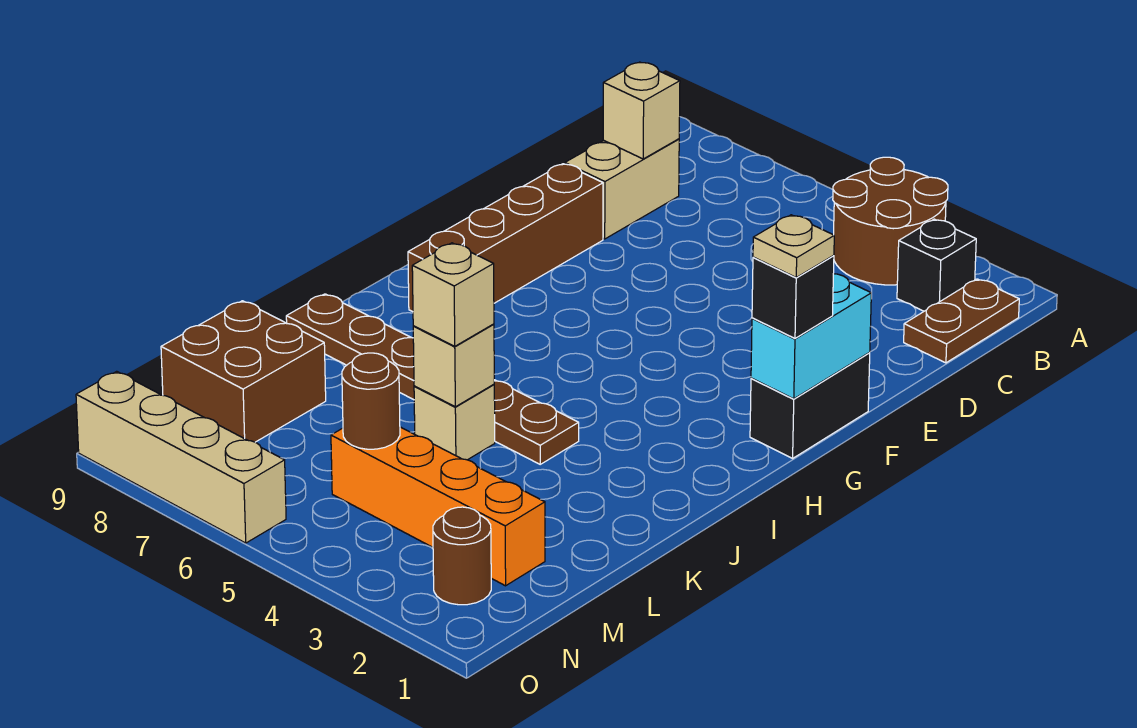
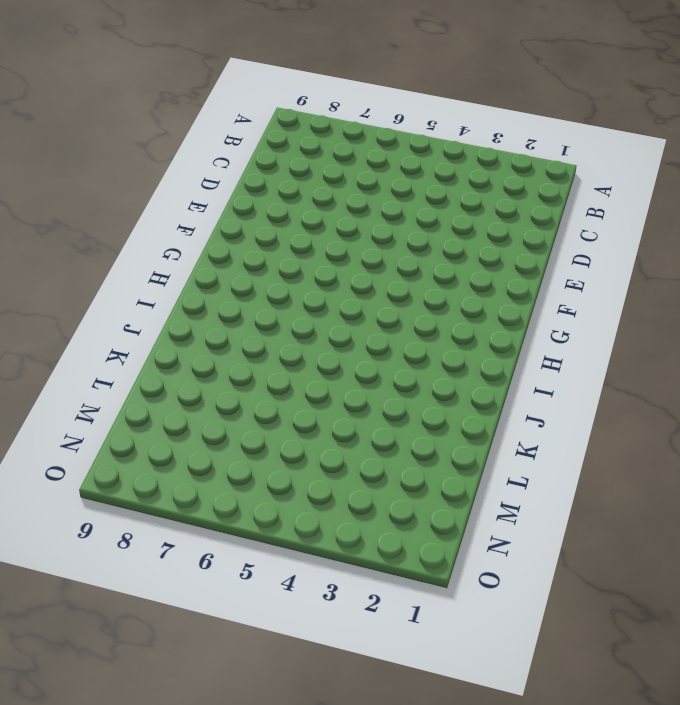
none -> brown round brick A3:B4 level 1
none -> brown plate B1:C1 level 1
none -> black brick B2 level 1

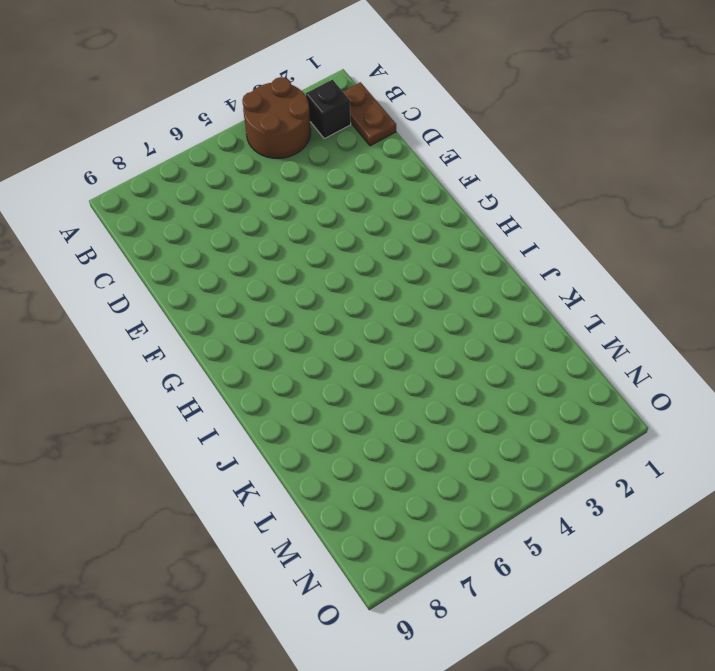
none -> tan brick C8:D8 level 1
none -> brown brick E8:H8 level 1
none -> black brick F1:G1 level 1

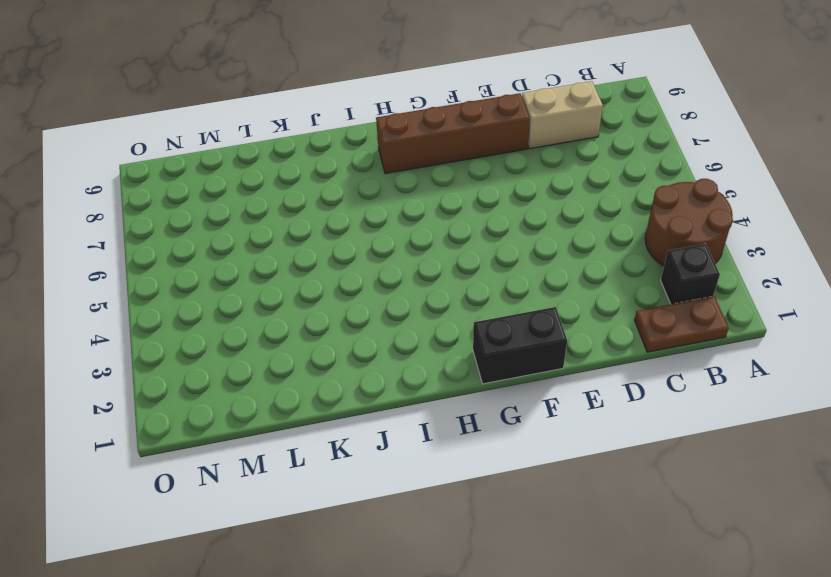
none -> brown plate J4:J9 level 1
none -> tan brick K5 level 1
none -> brown brick L8:M9 level 1

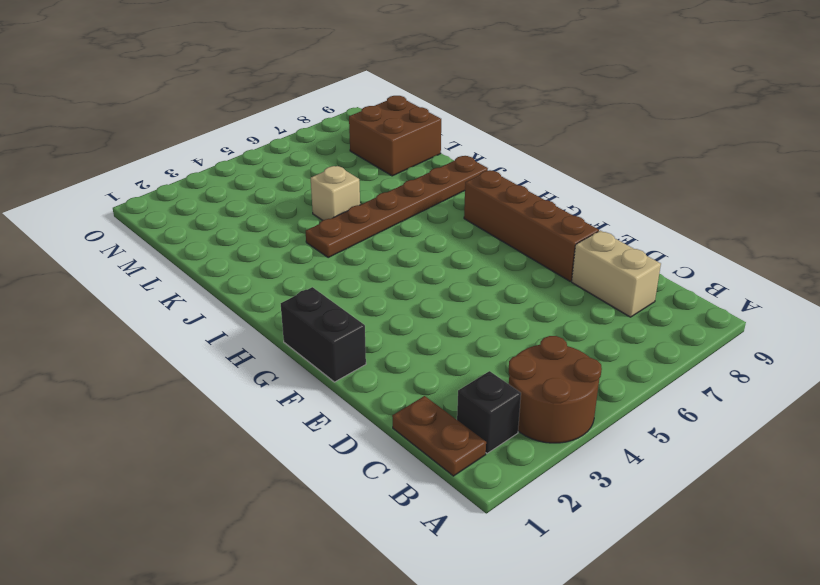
none -> orange brick M2:M5 level 1
none -> brown round brick N2 level 1
none -> tan brick O6:O9 level 1

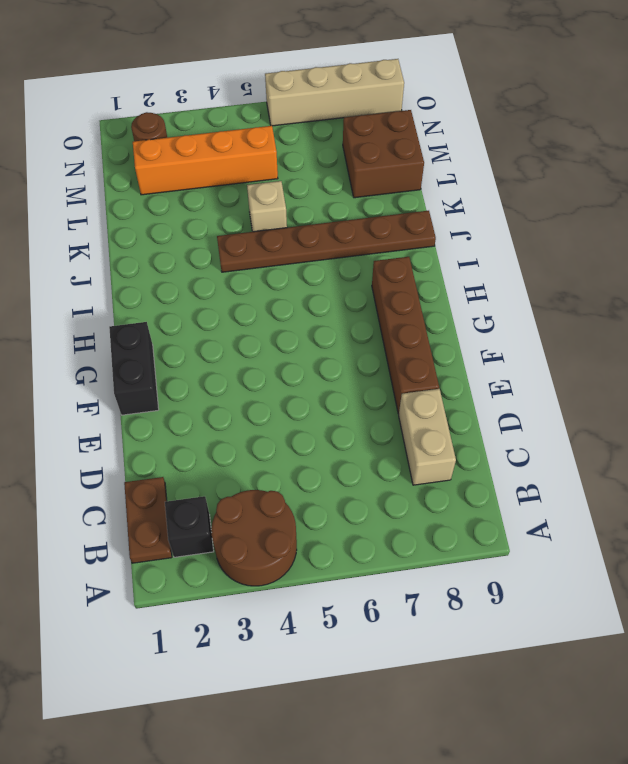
none -> tan brick C8 level 2
none -> cyan brick F1:G1 level 2
none -> tan brick K5 level 2

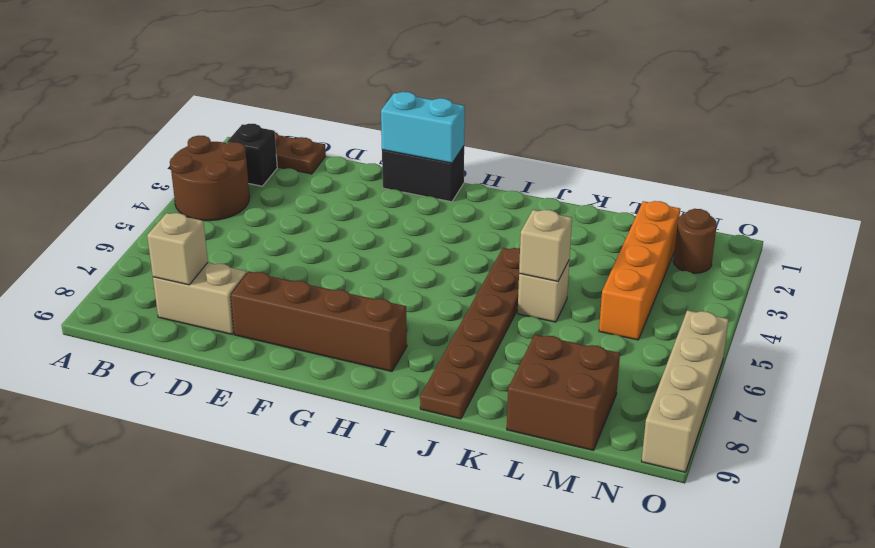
none -> brown round brick M5 level 2
none -> black brick G1 level 3
none -> tan brick K5 level 3

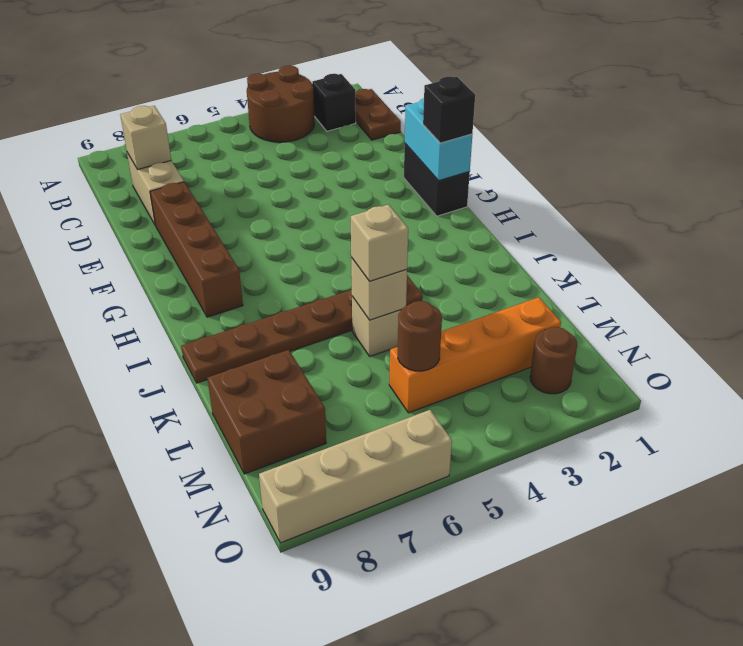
none -> tan plate G1 level 4

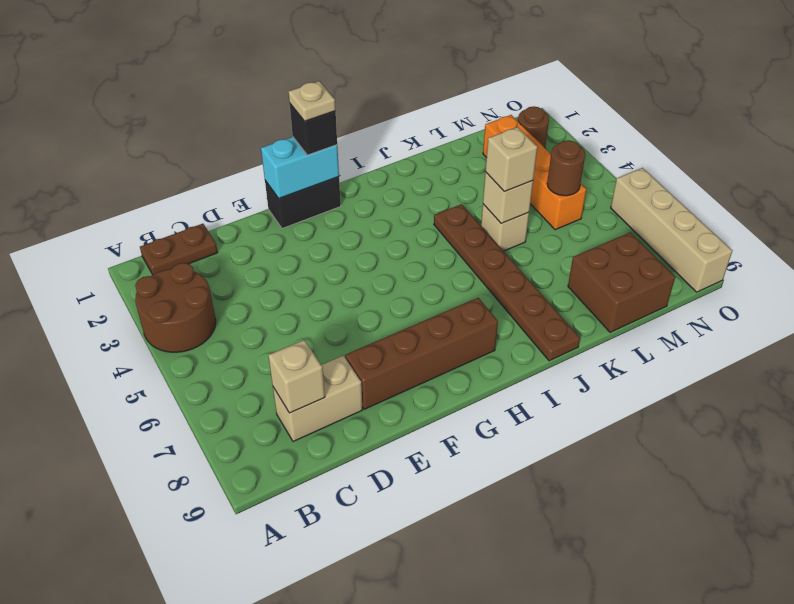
none -> black brick B2 level 1

